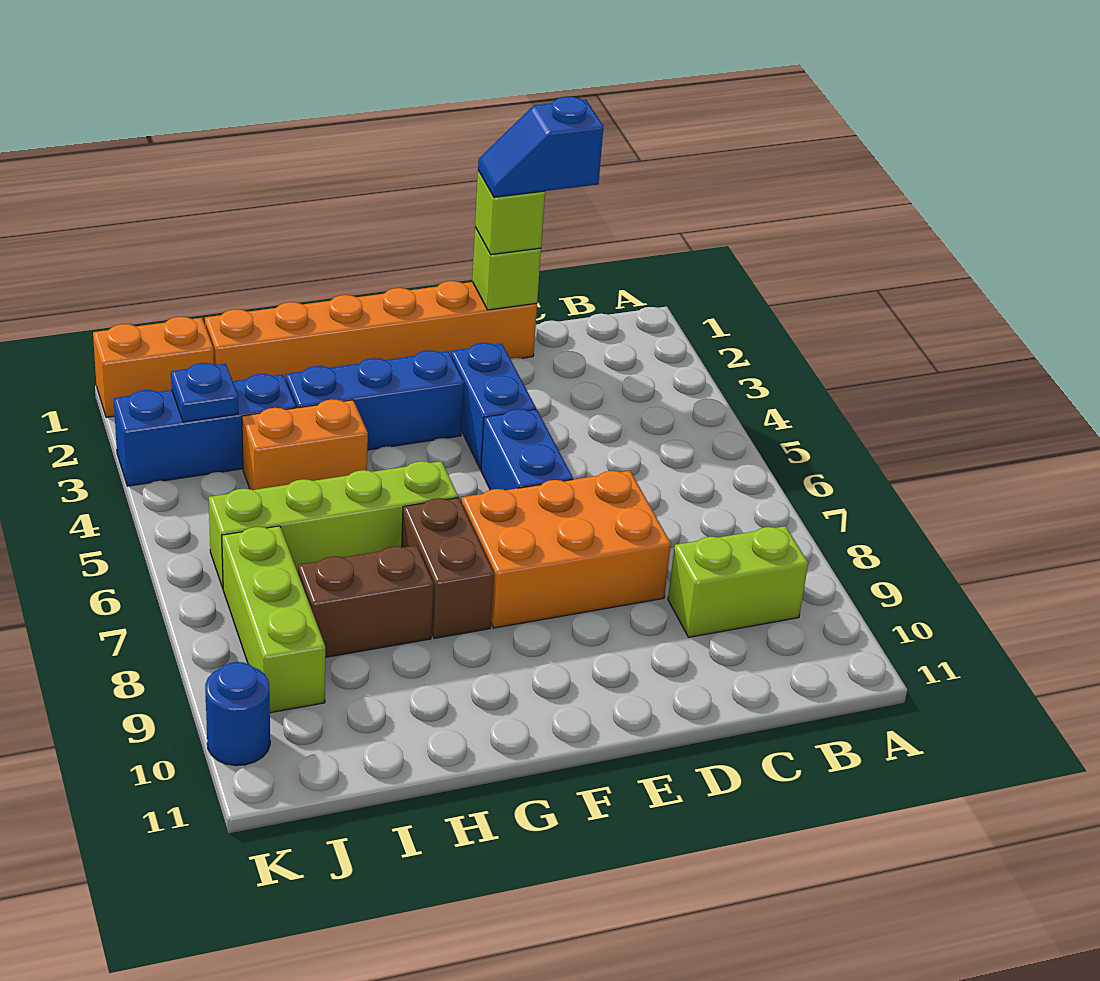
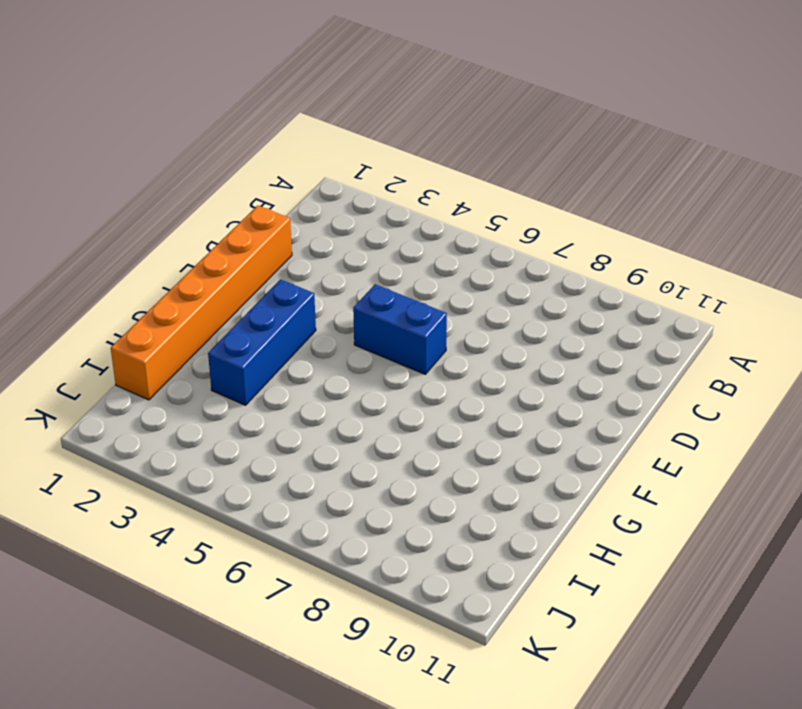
none -> lime brick B9:C9 level 1
none -> orange brick D7:F8 level 1
none -> blue brick E3:E4 level 1

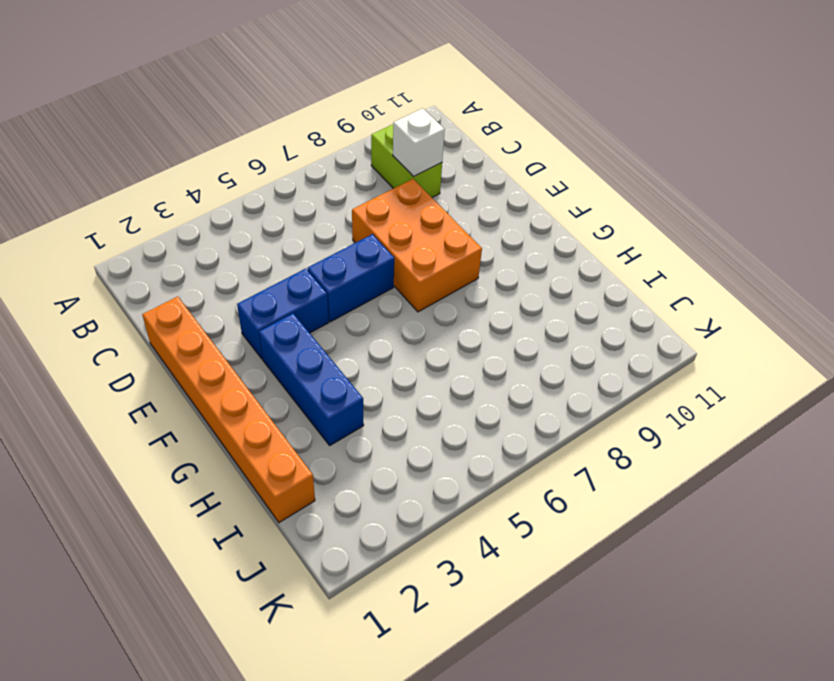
white brick C9 level 2 -> none
none -> lime brick G6:J6 level 1
none -> brown brick G7:G8 level 1
none -> orange brick H4:I4 level 1

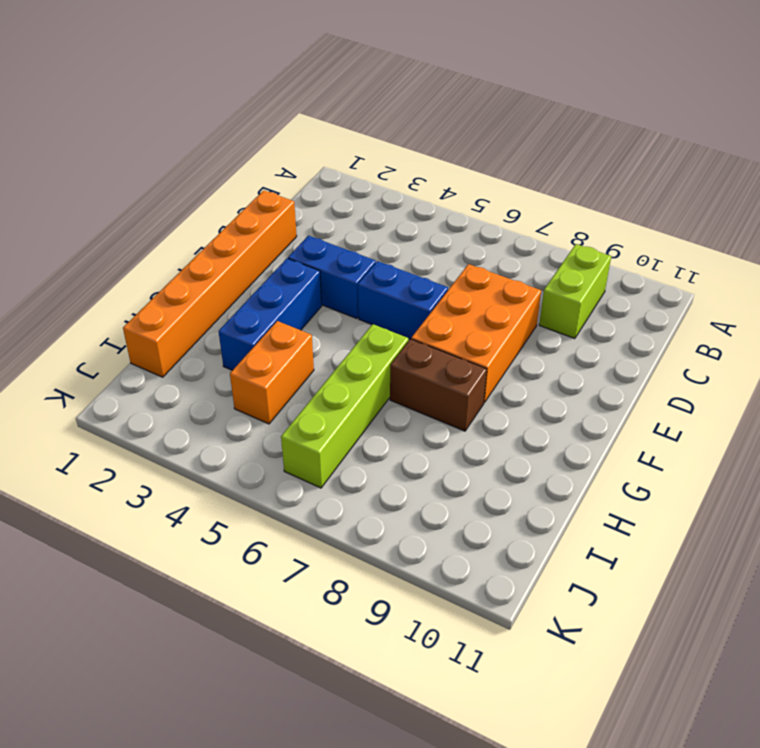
none -> brown brick H8:I8 level 1
none -> blue brick I3:K3 level 1
none -> orange brick J1:K1 level 1

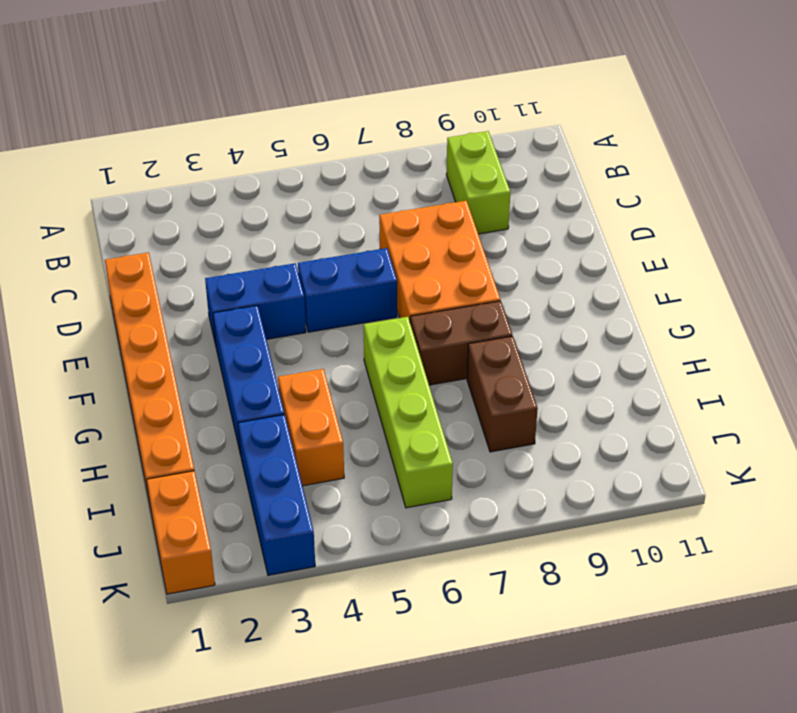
none -> lime brick J7:J9 level 1
none -> blue round brick K10 level 1
none -> lime brick D1 level 2

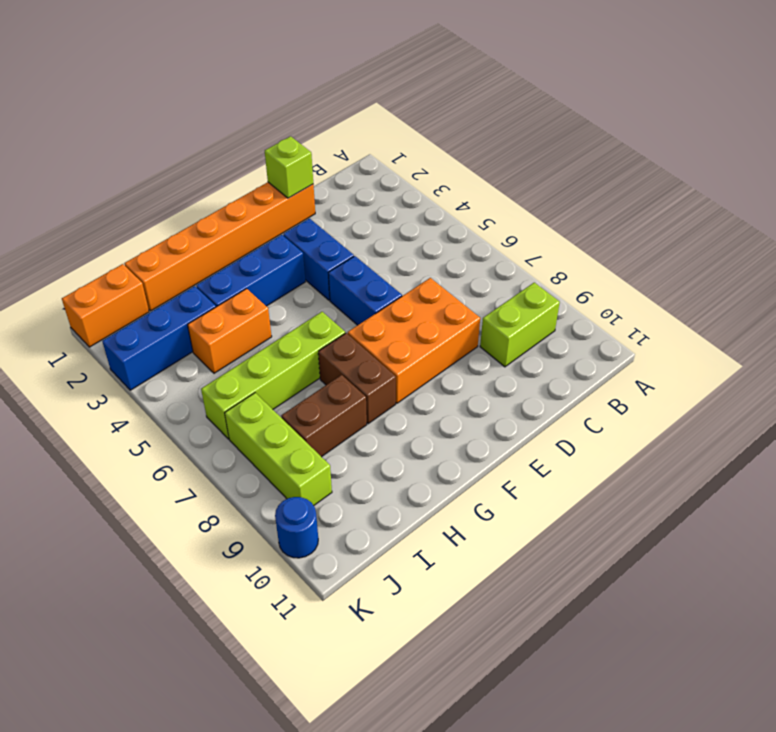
none -> blue plate J3 level 2
none -> lime brick D1 level 3
none -> blue slope C1:D1 level 4 top C

